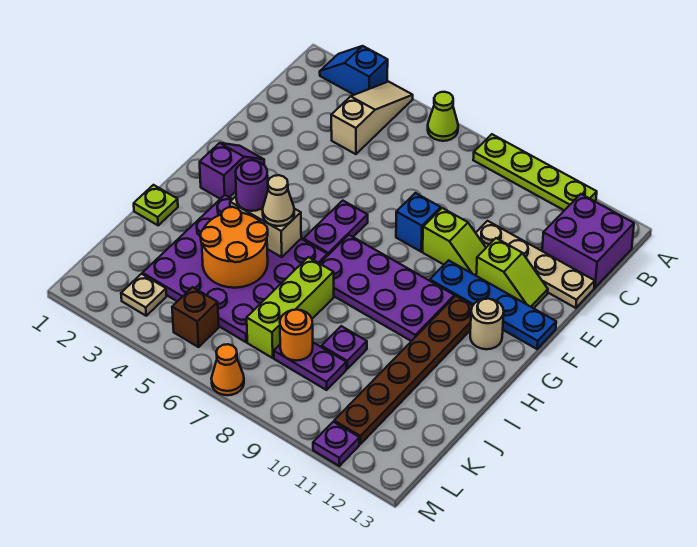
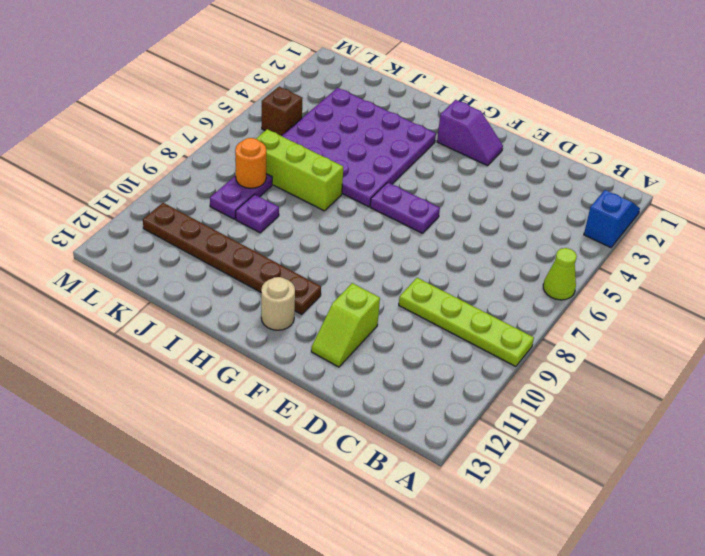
lime plate A9:D9 level 1 -> lime plate A8:A11 level 1
none -> tan slope A4:C4 level 1 top C
none -> purple brick B12:C13 level 1
none -> tan plate D10:D13 level 1

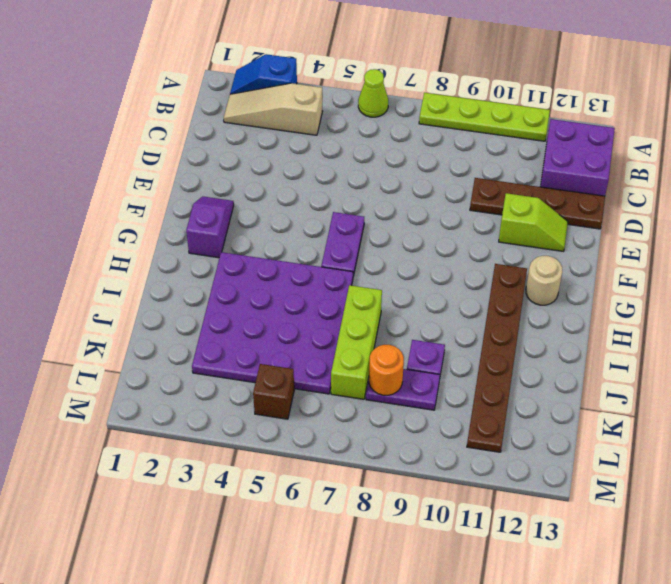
tan slope B2:B4 level 1 top 4 -> tan slope A4:C4 level 1 top C
brown plate D10:D13 level 1 -> tan plate D10:D13 level 1
none -> blue brick E8 level 1
none -> lime slope E9:E10 level 1 top 9
none -> blue plate F10:F13 level 1

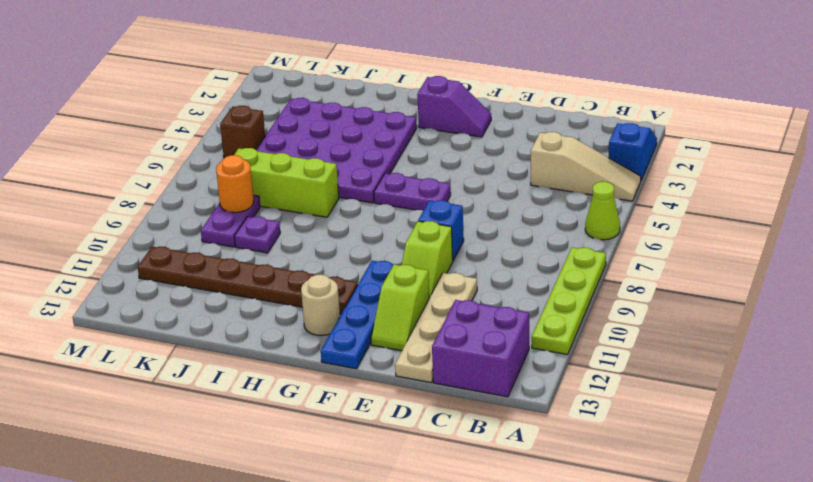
none -> purple plate G7:H10 level 1
none -> lime plate I1 level 1
none -> tan plate L3 level 1

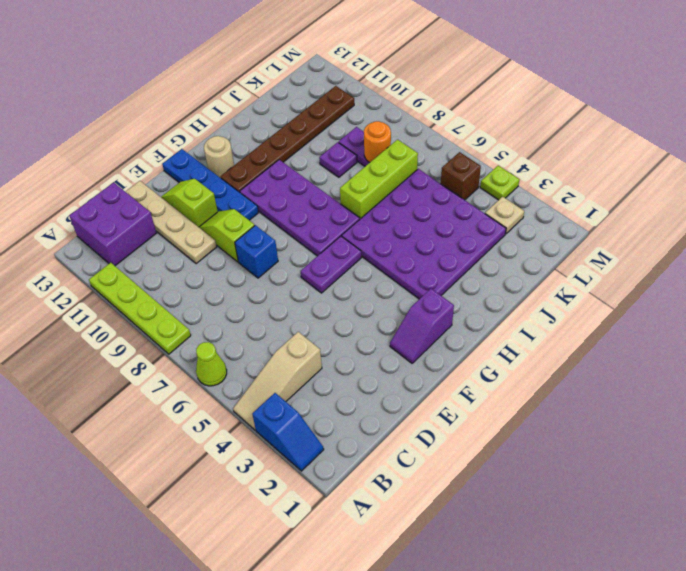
lime plate M4 level 1 -> lime plate I1 level 1
none -> orange cone M7 level 1
none -> purple plate M11 level 1
none -> tan brick H4:H5 level 2

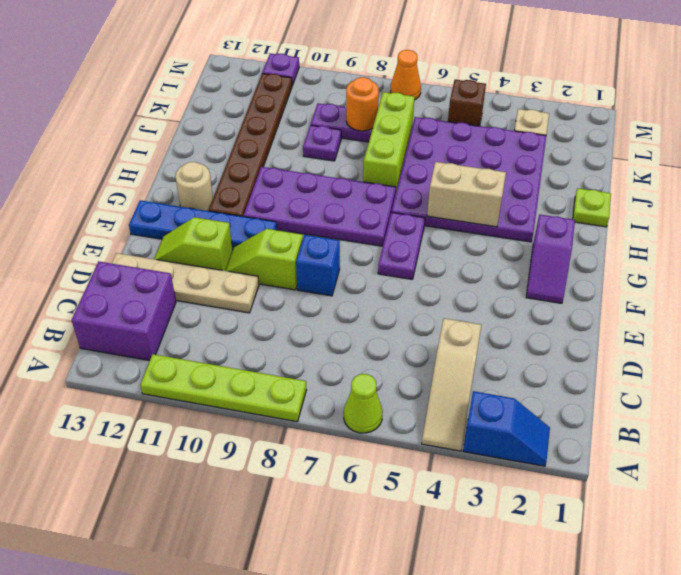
none -> orange round brick I4:J5 level 2
none -> purple round brick H4 level 3
none -> tan cone H5 level 3

